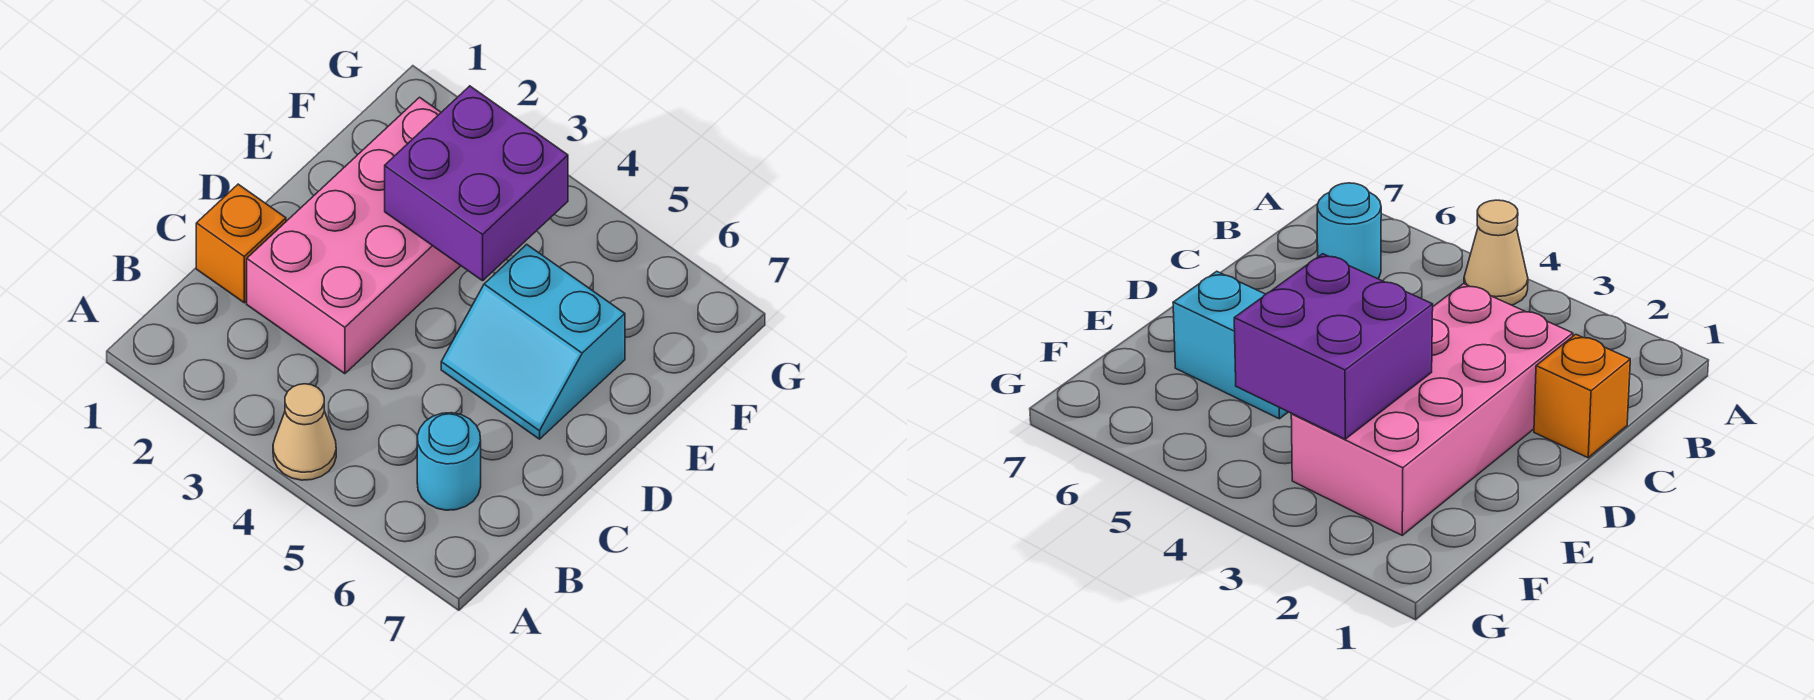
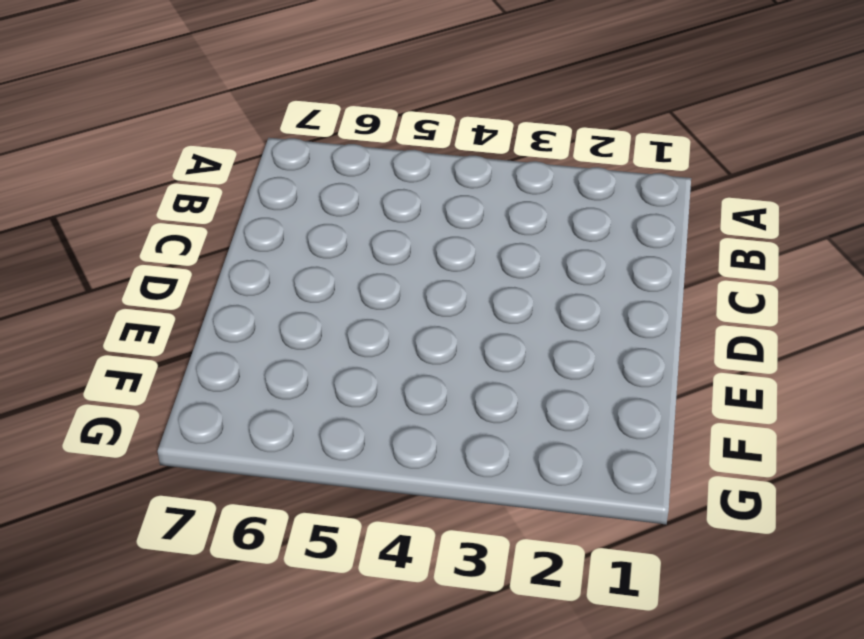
none -> tan cone A4 level 1
none -> cyan round brick B6 level 1

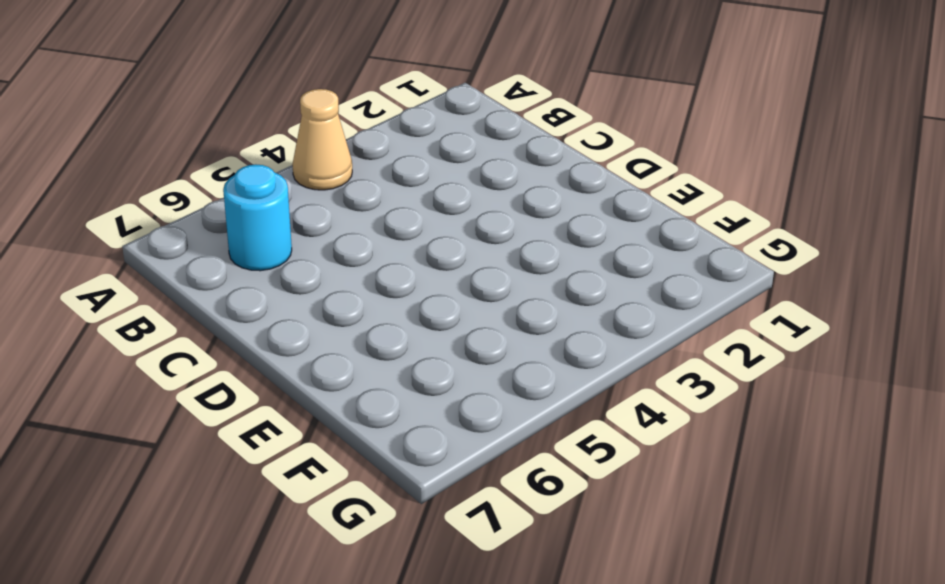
none -> orange brick C1 level 1
none -> pink brick C2:F3 level 1

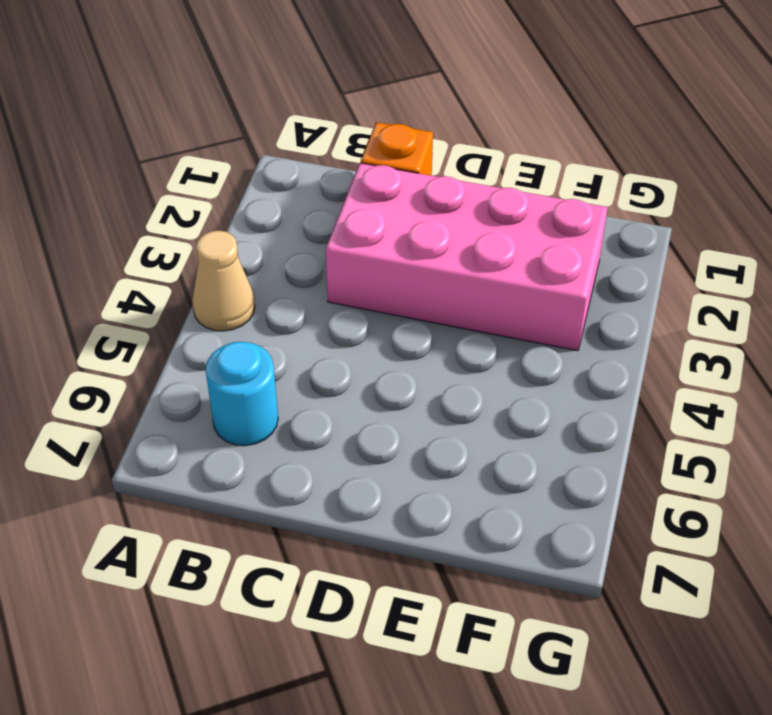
none -> cyan slope D5:E6 level 1 top E
none -> purple brick E3:F4 level 2

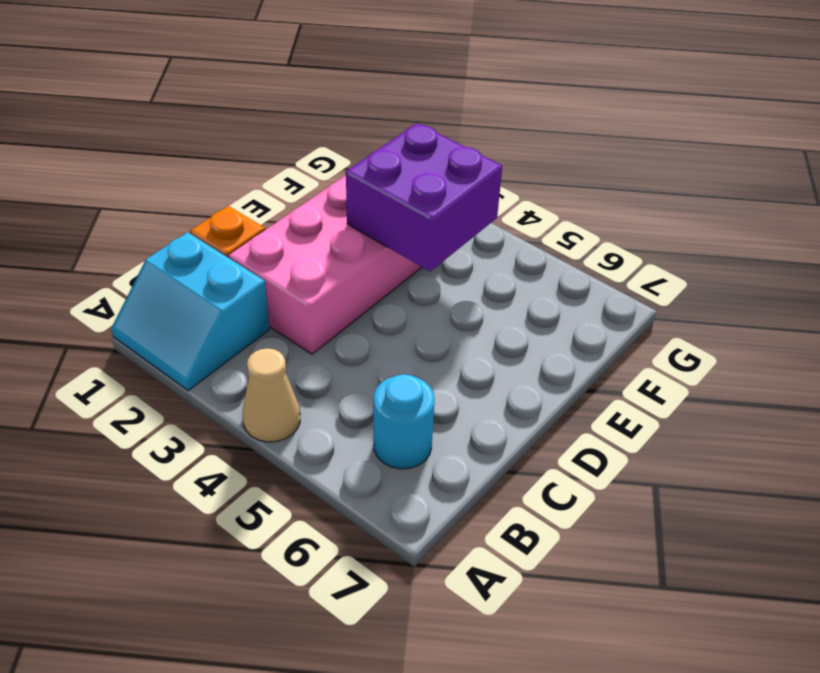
cyan slope A1:B2 level 1 top B -> cyan slope D5:E6 level 1 top E

